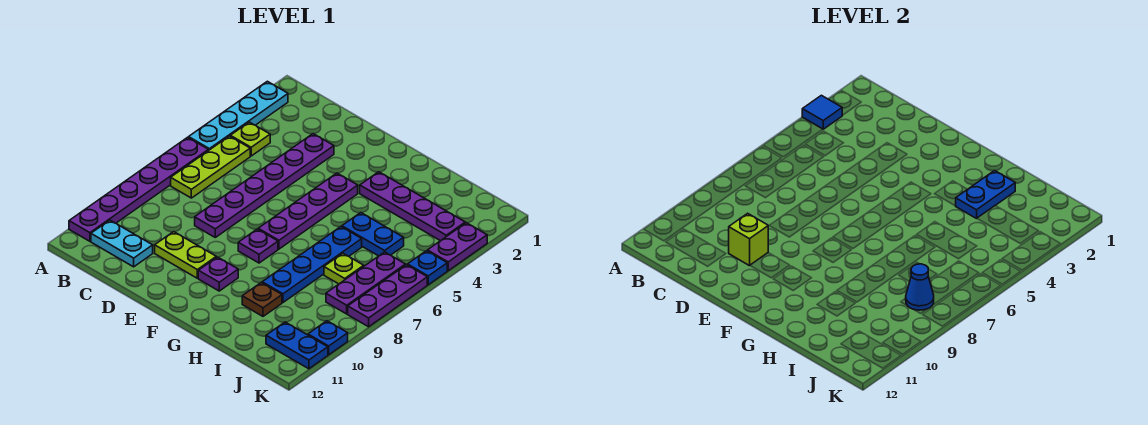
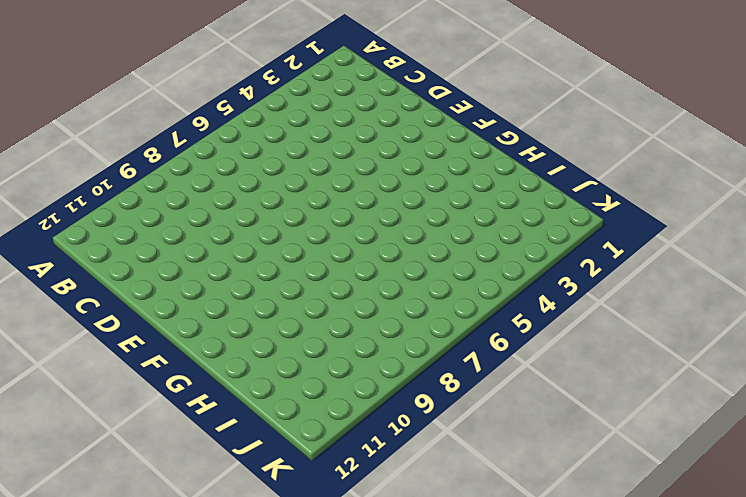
none -> cyan plate A2:A5 level 1
none -> purple plate A6:A11 level 1
none -> lime plate B4 level 1

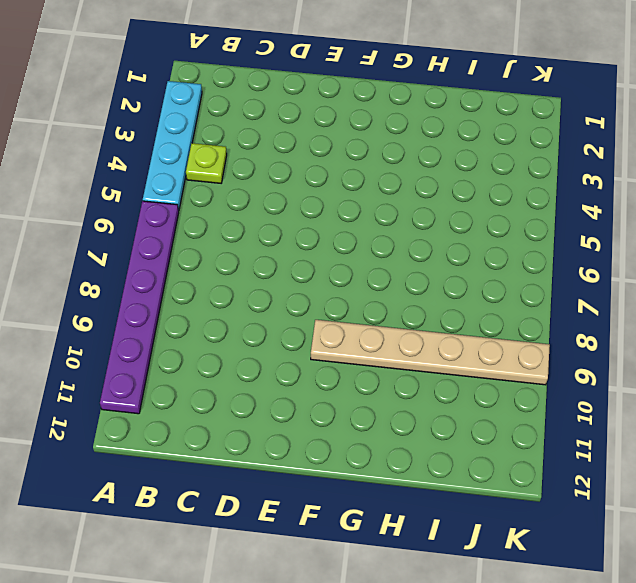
tan plate F9:K9 level 1 -> blue plate H6:H9 level 1
none -> lime plate B5:B7 level 1
none -> cyan plate B11:C11 level 1
none -> purple plate D3:D8 level 1

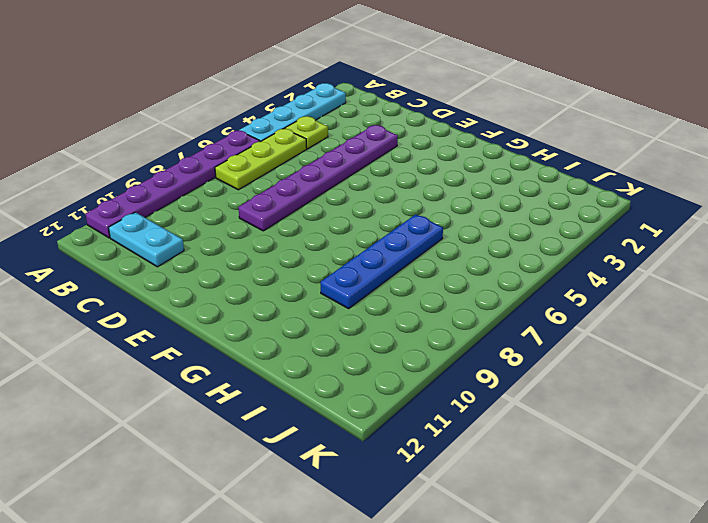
none -> lime plate D10:E10 level 1
none -> purple plate F4:F7 level 1
none -> purple plate F8 level 1

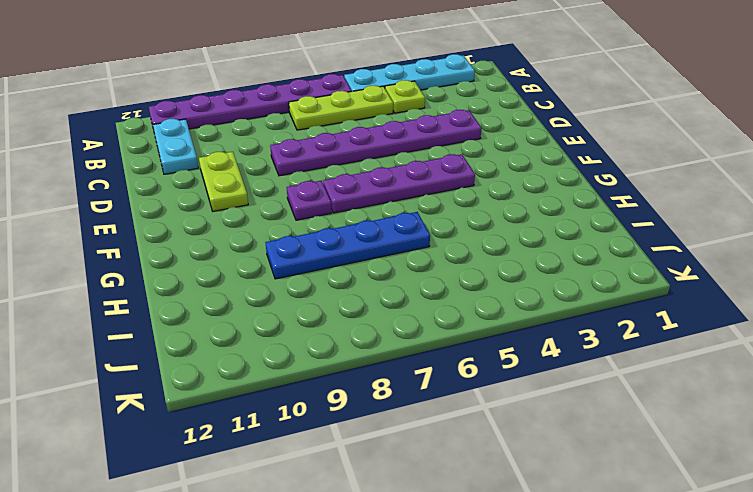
none -> purple plate F10 level 1
none -> purple plate G3:J3 level 1
none -> blue plate H5:I5 level 1

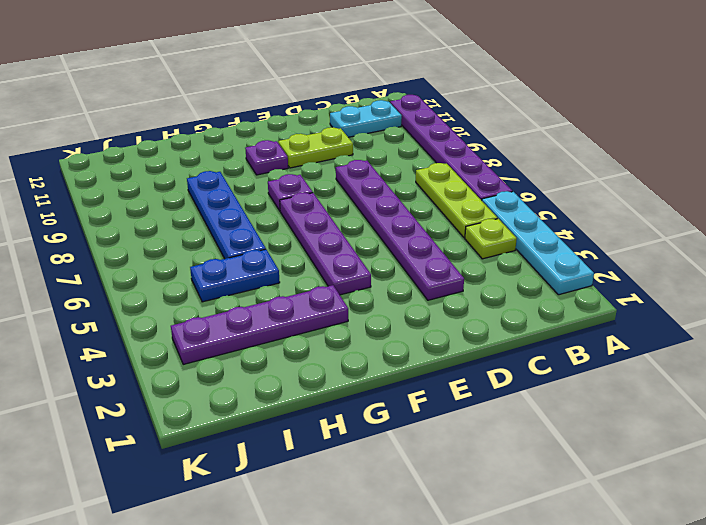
none -> brown plate H10 level 1
none -> lime plate I7 level 1
none -> purple plate J6:J8 level 1

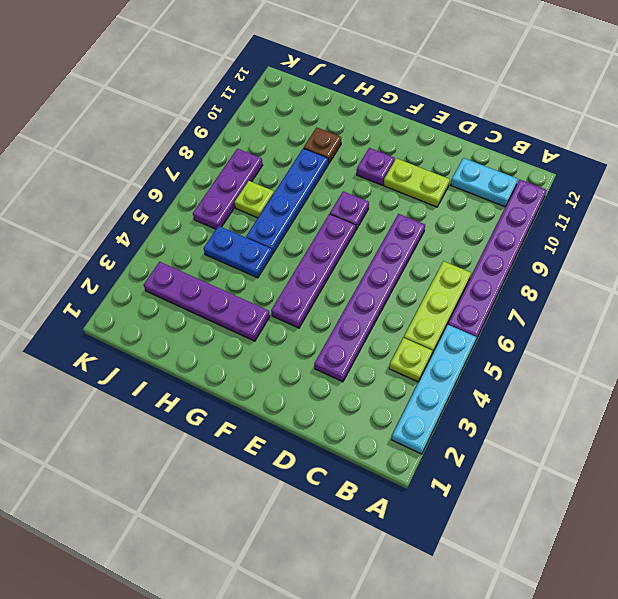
none -> blue plate J11:K11 level 1
none -> purple plate K3:K4 level 1
none -> blue plate K5 level 1

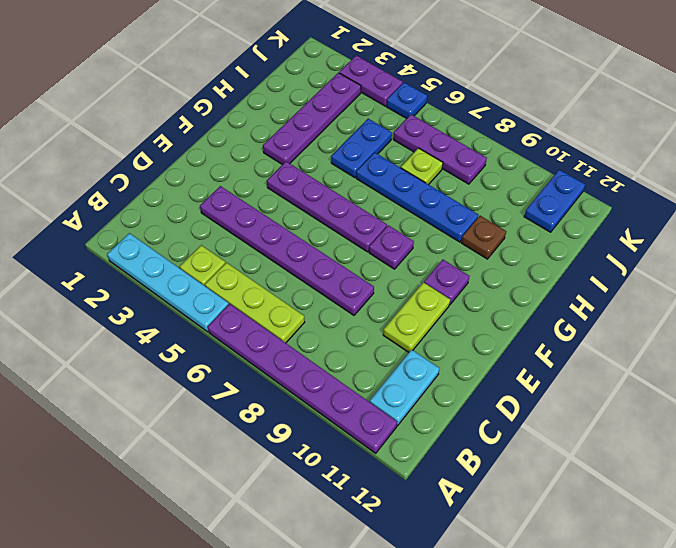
none -> purple plate K6:K8 level 1
none -> blue plate K10 level 1
none -> blue tile A3 level 2

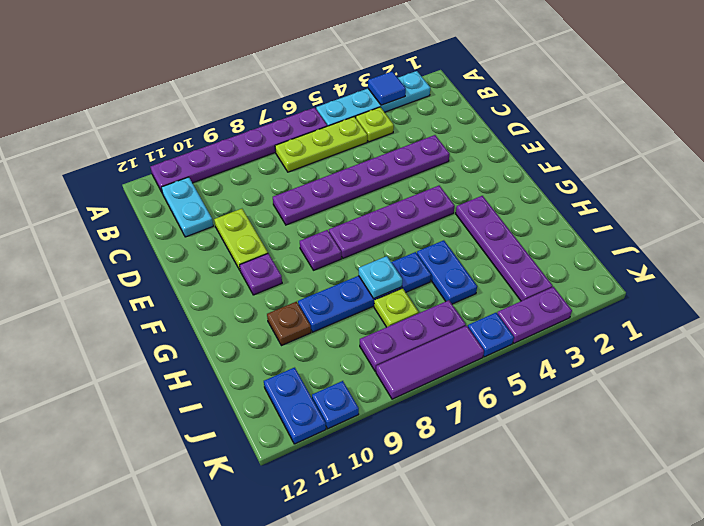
cyan plate H7 level 2 -> none
purple tile K6:K8 level 1 -> purple plate K6:K8 level 1
none -> lime brick D10 level 2
none -> blue plate H2:H3 level 2
none -> blue cone J8 level 2

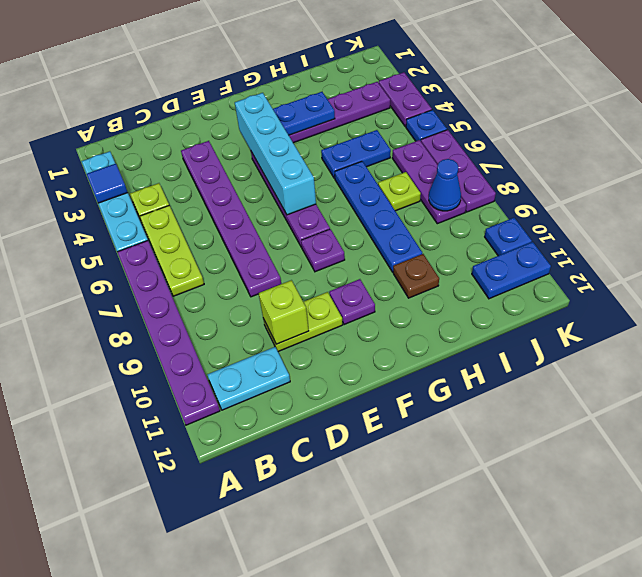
cyan brick F3:F6 level 2 -> none
blue plate G3:H3 level 2 -> blue plate H2:H3 level 2

